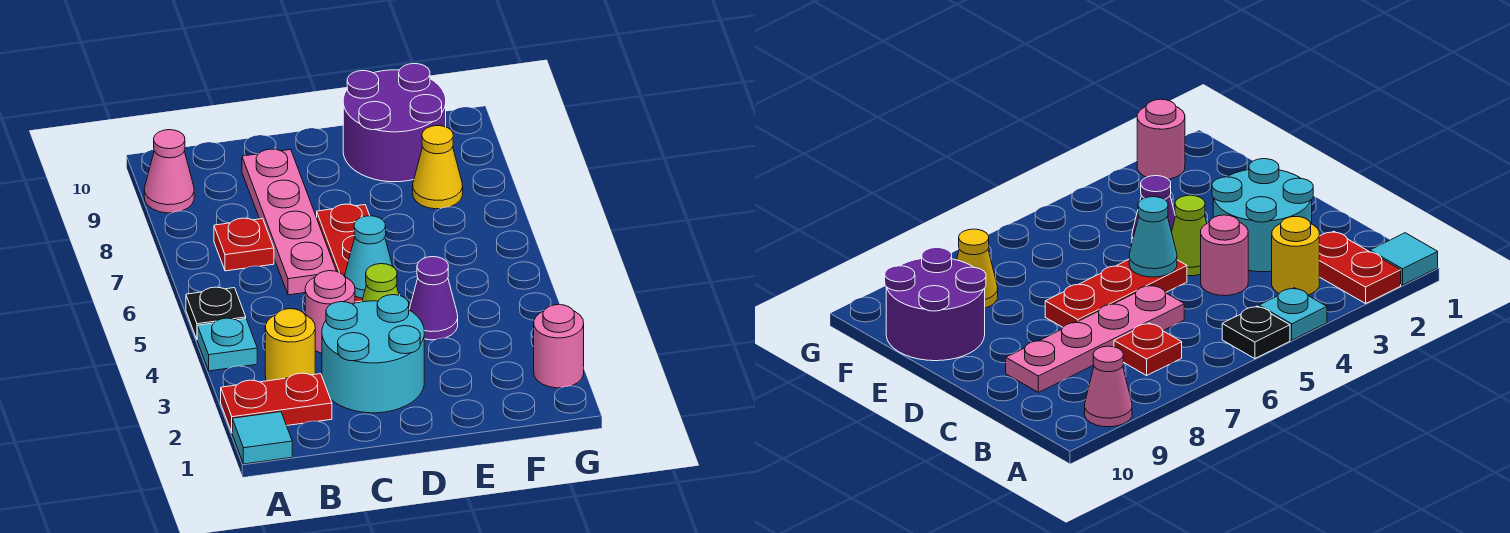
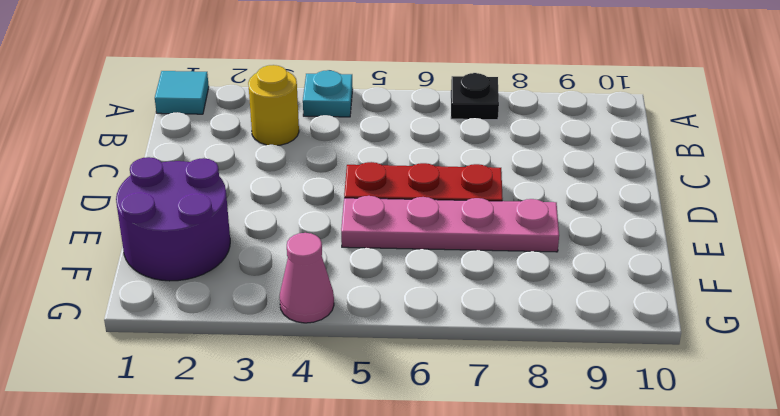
black plate A7 level 1 -> black plate A5 level 1
purple round brick E1:F2 level 1 -> purple round brick E9:F10 level 1
pink plate E5:E8 level 1 -> pink plate C6:C9 level 1
pink cone G4 level 1 -> pink cone A9 level 1
none -> red plate A2:B2 level 1
none -> red plate B7 level 1
none -> cyan round brick C2:D3 level 1

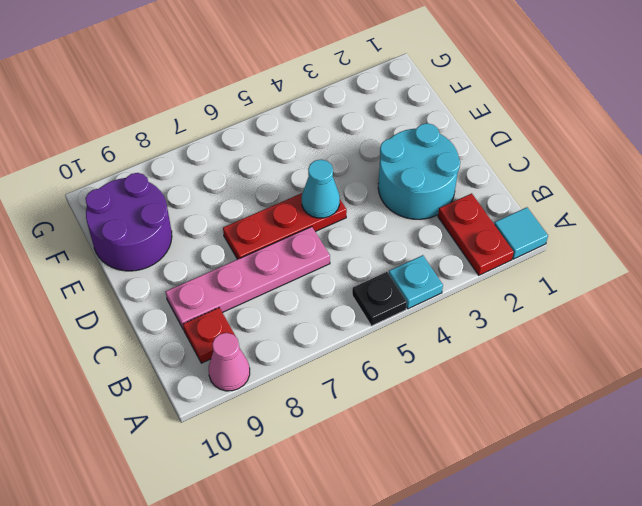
red plate B9 level 1 -> red plate B7 level 1
none -> yellow round brick B3 level 1
none -> pink round brick C4 level 1
none -> lime cone D4 level 1

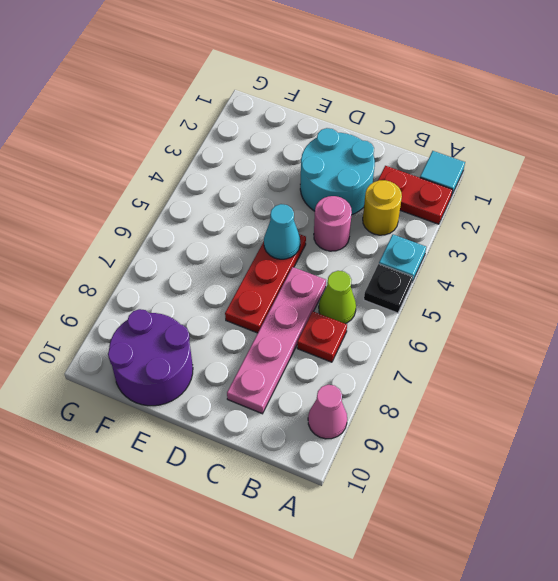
lime cone B6 level 1 -> lime cone D4 level 1
none -> purple cone E4 level 1
none -> yellow cone F8 level 1
none -> pink round brick G2 level 1

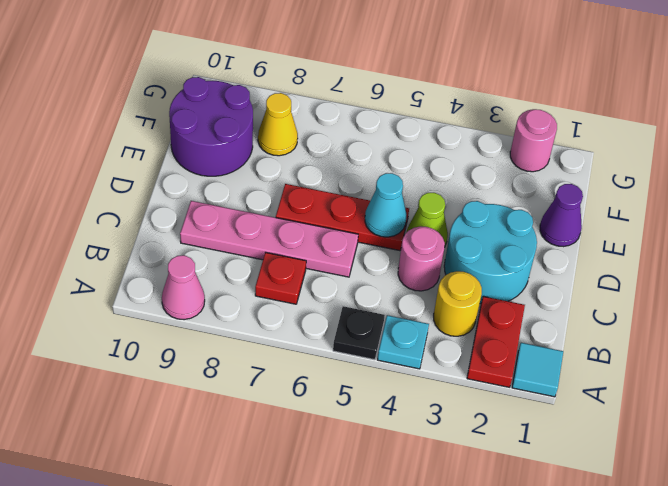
purple cone E1 level 1 -> purple cone E4 level 1

